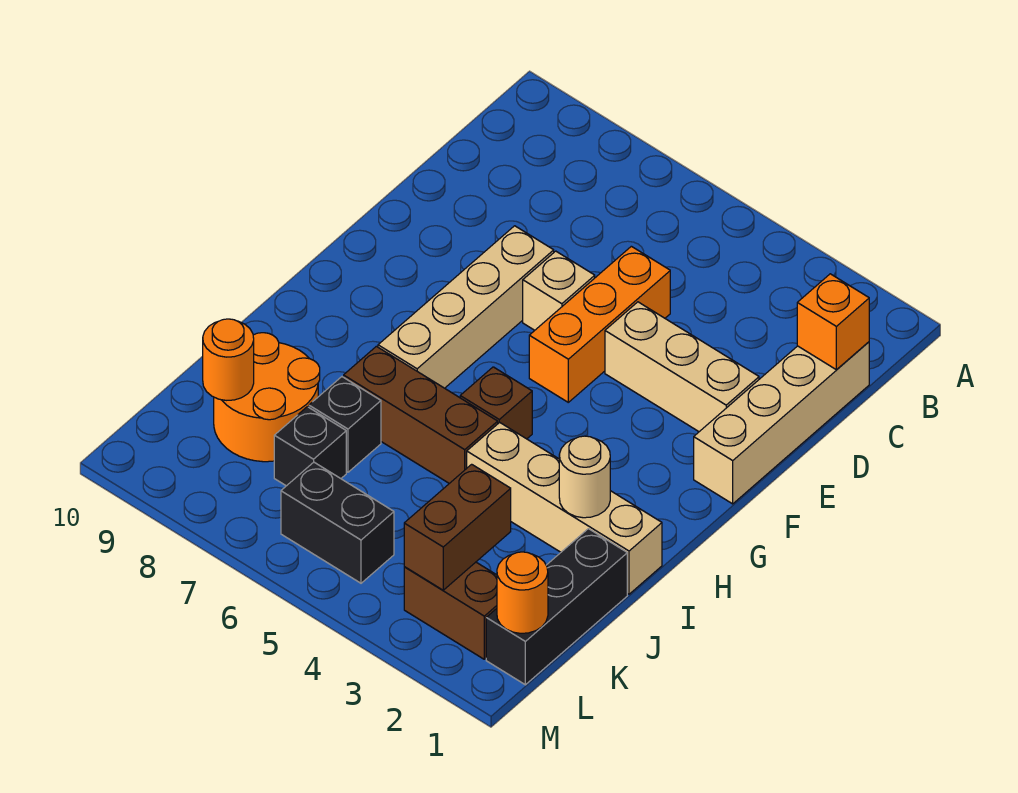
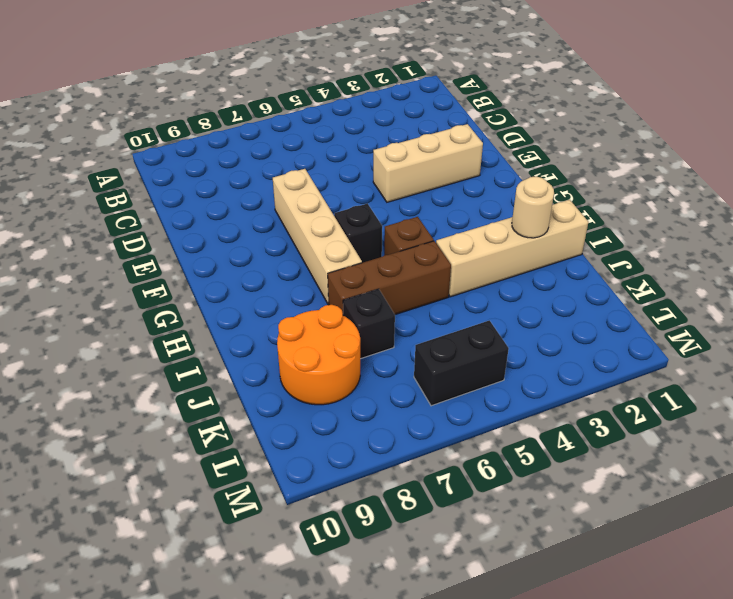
black brick G6 level 1 -> black brick K7 level 1
none -> tan brick C1:F1 level 1
none -> orange brick D5:F5 level 1
none -> tan brick E6 level 1

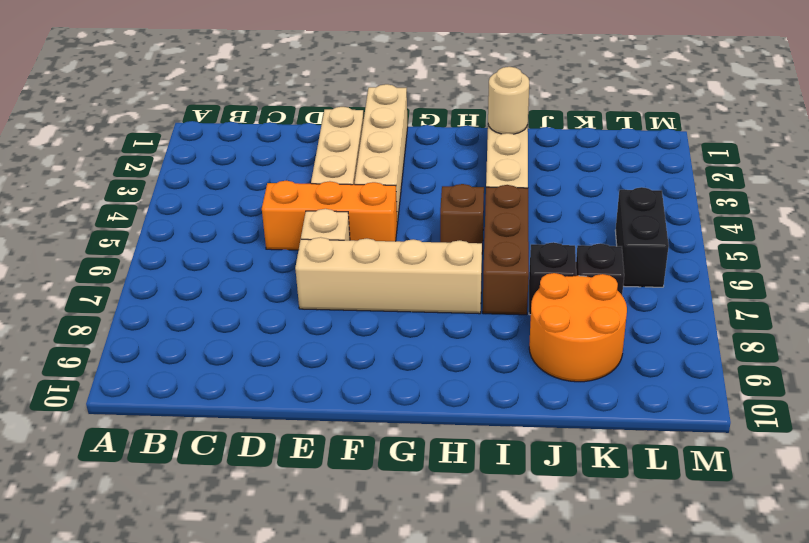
tan brick F1:F4 level 1 -> tan brick C1:F1 level 1
none -> black brick J1:L1 level 1
none -> brown brick L2:L3 level 1
none -> orange brick C1 level 2

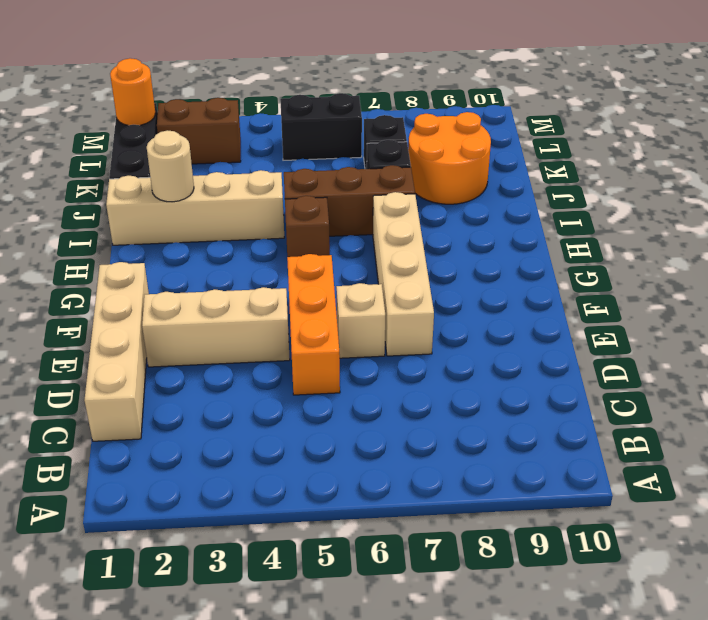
none -> orange brick C1 level 2
none -> brown brick K3:L3 level 2
none -> orange round brick K9 level 2

